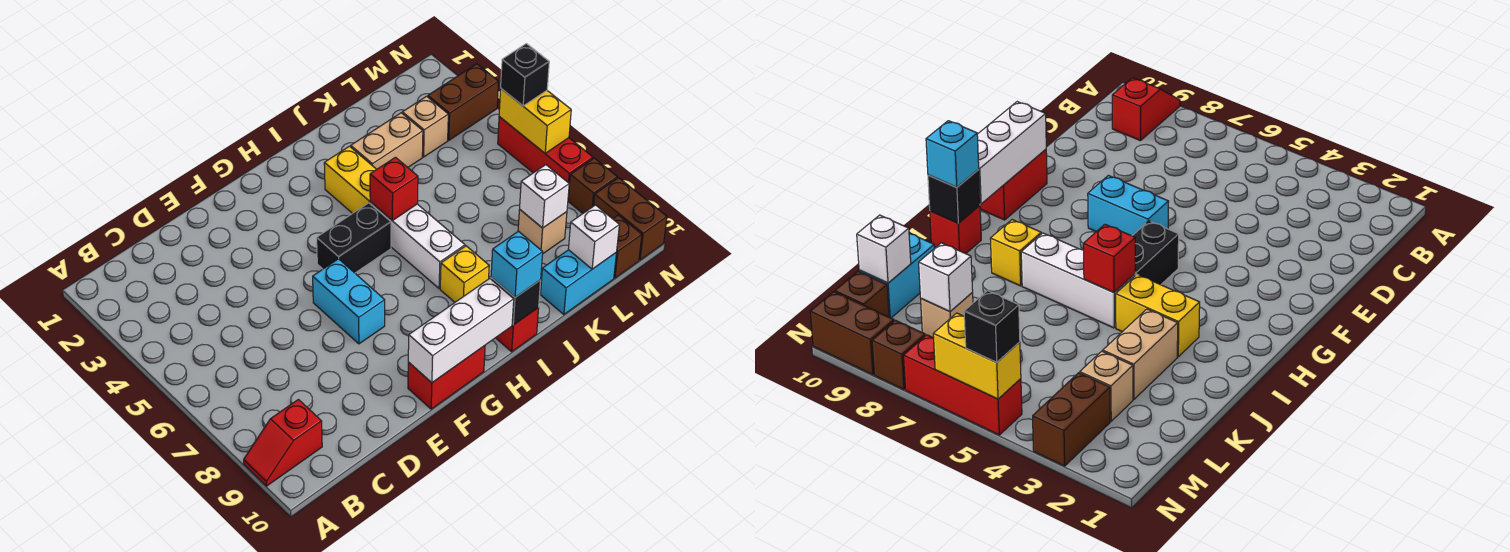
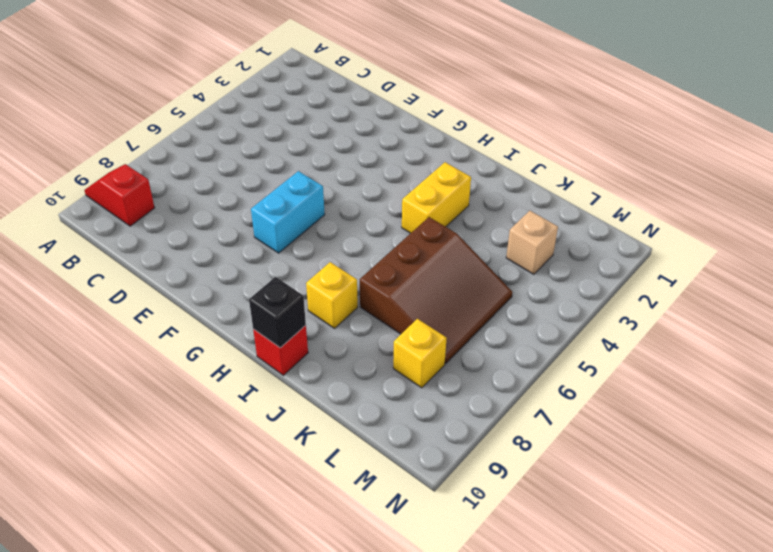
brown slope J5:L7 level 1 top J -> none
yellow brick L8 level 1 -> tan brick L8 level 1
none -> red brick F10:G10 level 1
none -> black brick G5:H5 level 1
none -> white brick I5:I7 level 1

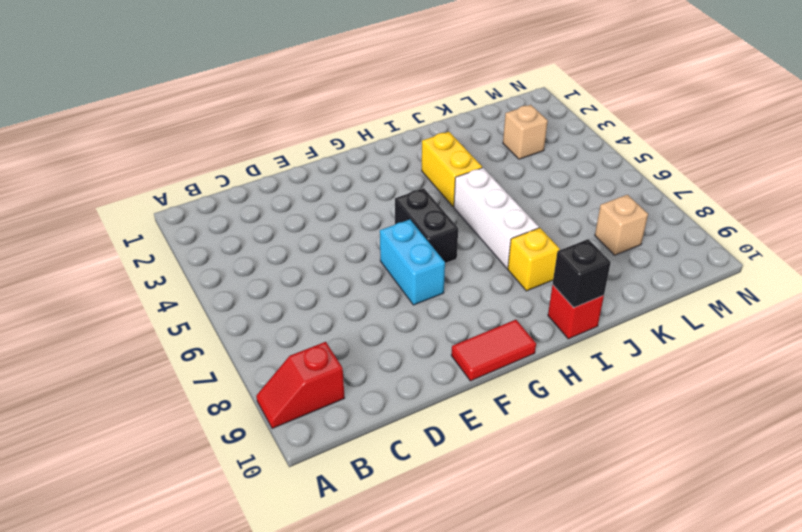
red tile F10:G10 level 1 -> red brick F10:G10 level 1
black brick G5:G6 level 1 -> black brick G5:H5 level 1
none -> tan brick J3:K3 level 1
none -> cyan brick K10:L10 level 1
none -> brown brick M3:N3 level 1

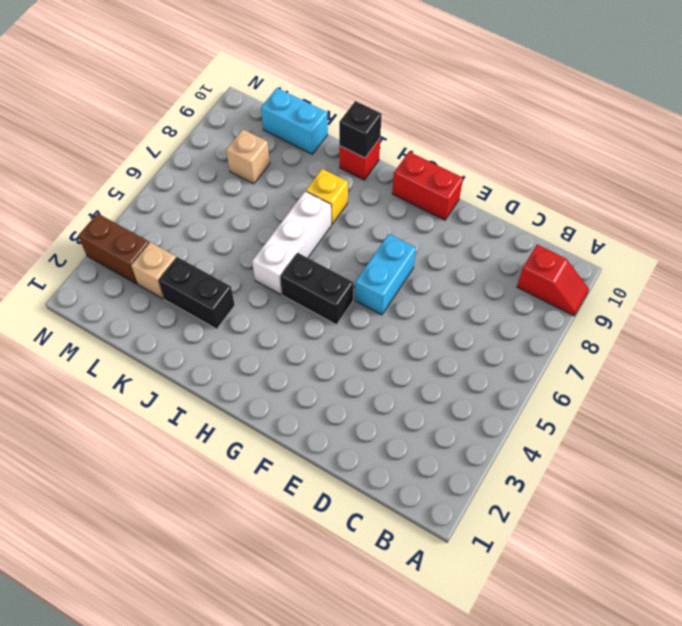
black brick J3:K3 level 1 -> tan brick J3:K3 level 1
none -> yellow brick I3:I4 level 1
none -> brown brick M10 level 1
none -> red brick N5:N7 level 1

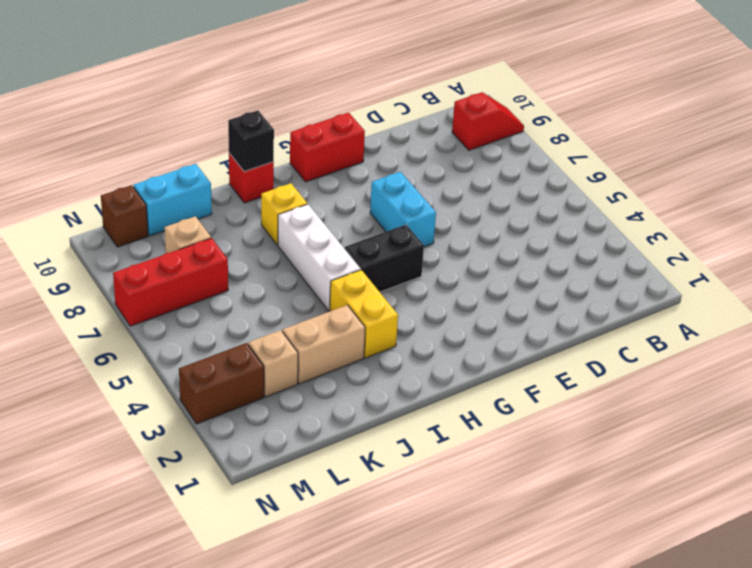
red brick L7:N7 level 1 -> red brick N5:N7 level 1
none -> brown brick N8 level 1
none -> brown brick N9:N10 level 1
none -> white brick F10:H10 level 2

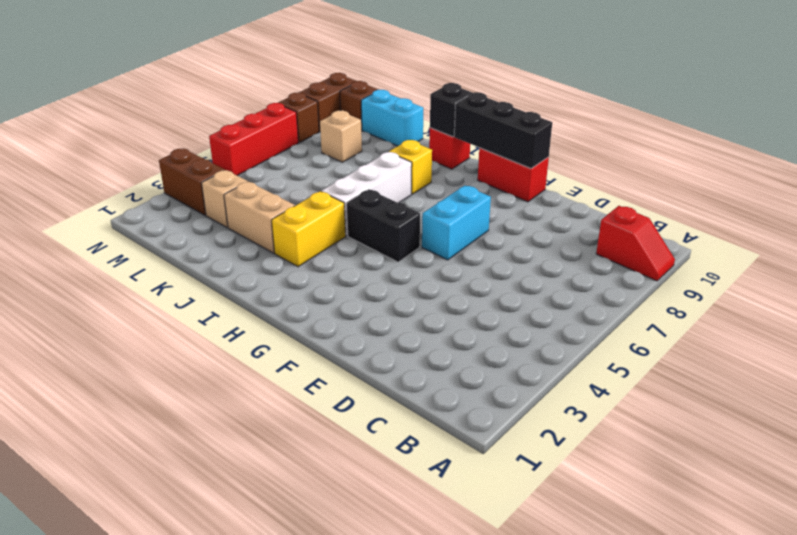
black brick F10:H10 level 2 -> white brick F10:H10 level 2
none -> red brick I5 level 2
none -> white brick L8 level 2
none -> white brick L10 level 2

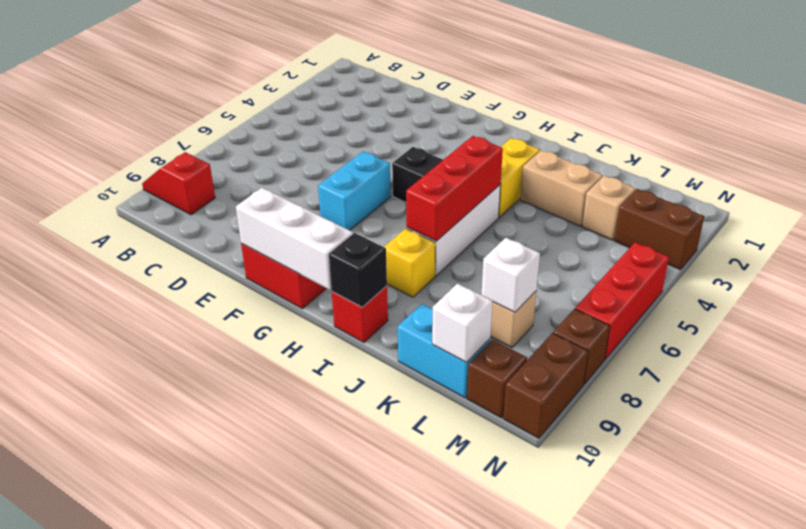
red brick I5:I7 level 2 -> red brick I5 level 2
none -> yellow brick N5:N6 level 2
none -> cyan brick I10 level 3
none -> black brick N5 level 3

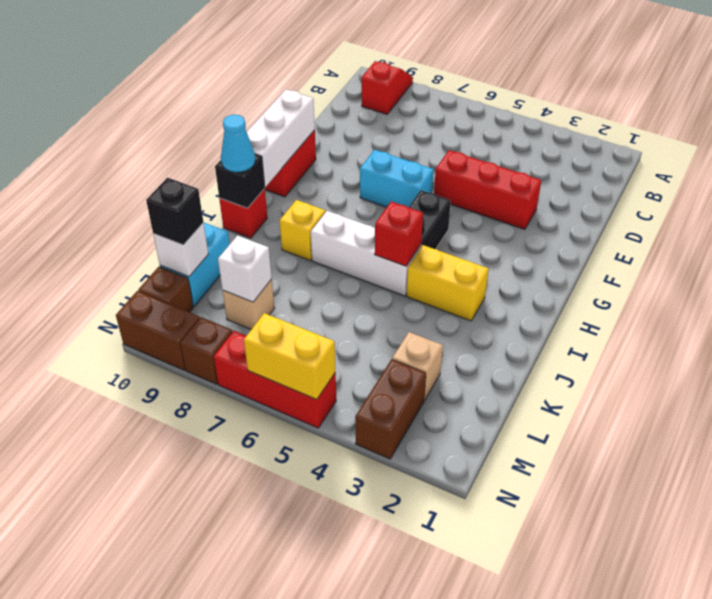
red brick E3:E5 level 1 -> none
cyan cone I10 level 3 -> cyan brick I10 level 3
black brick L10 level 3 -> black brick N5 level 3
none -> tan brick J3:K3 level 1

